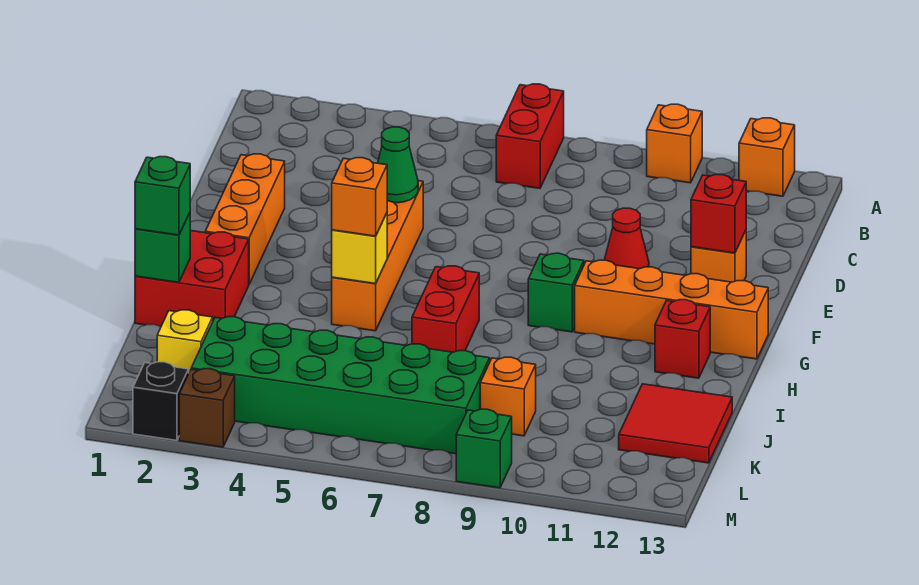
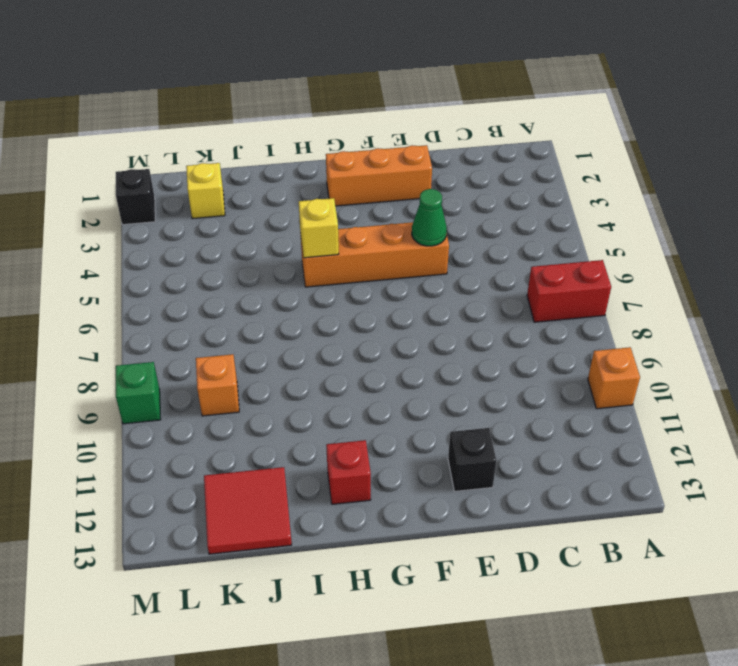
black brick E12 level 1 -> orange brick E12 level 1
none -> orange brick A12 level 1
none -> red cone E10 level 1
none -> green brick G9 level 1

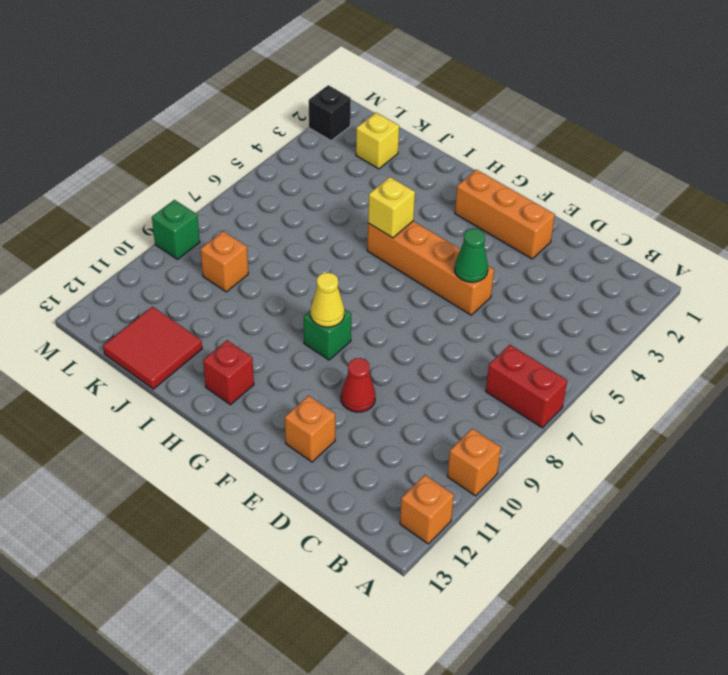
yellow cone G9 level 2 -> none
none -> orange brick G10:G13 level 1
none -> red brick H1:I2 level 1
none -> red brick H7:I7 level 1

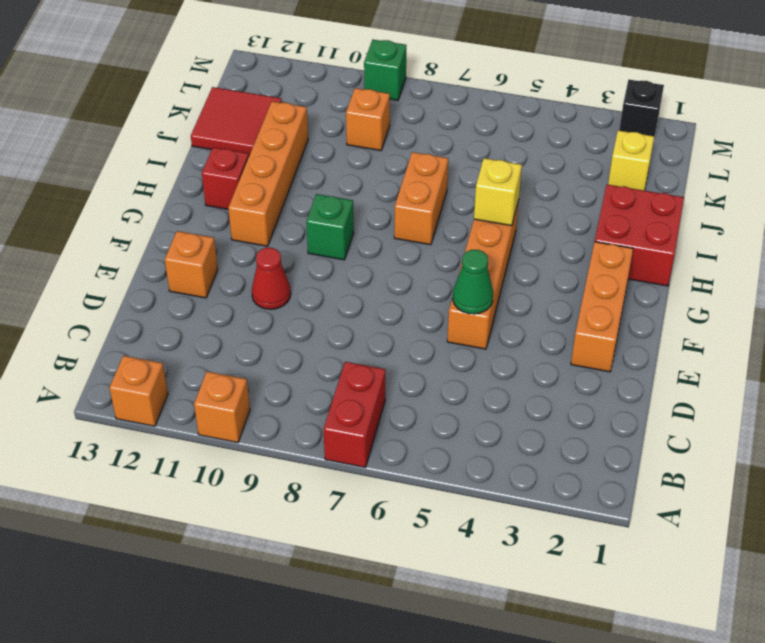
orange brick G11:J11 level 1 -> orange brick G10:G13 level 1
orange brick H7:I7 level 1 -> red brick H7:I7 level 1
none -> green brick K3:L8 level 1
none -> brown brick M3 level 1
none -> red brick E12 level 2

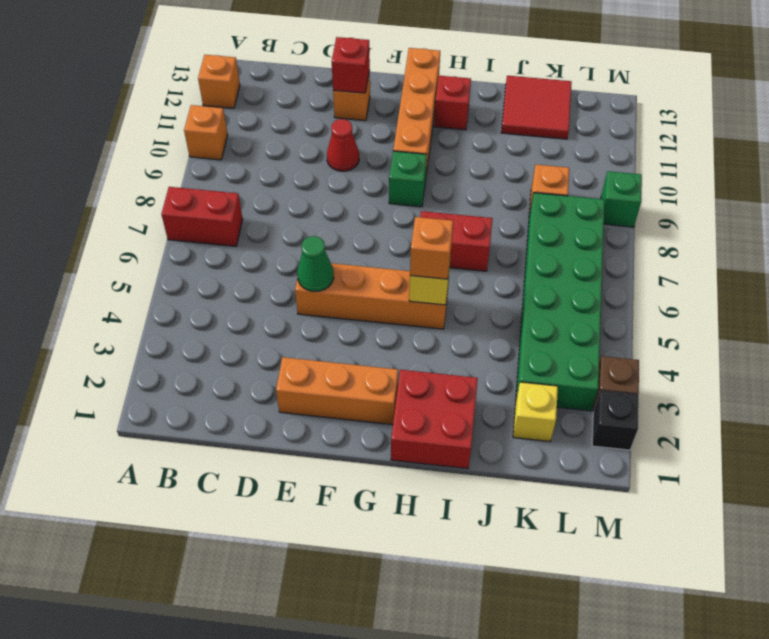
none -> green brick I1 level 2
none -> green brick I1 level 3

